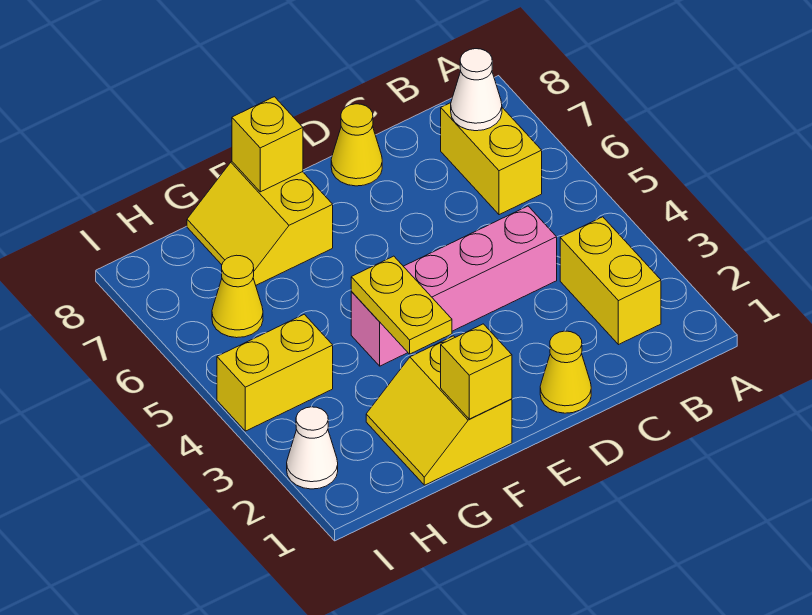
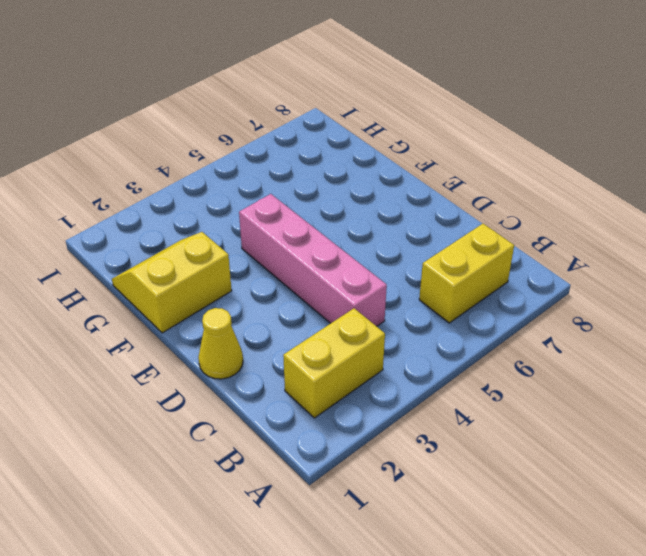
none -> yellow cone D8 level 1
none -> yellow slope F7:G8 level 1 top F
none -> yellow brick H4:I4 level 1

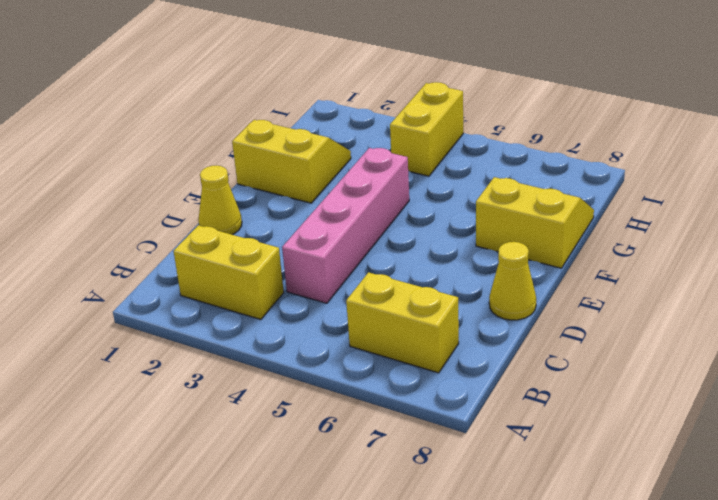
none -> yellow cone H6 level 1
none -> white cone I2 level 1
none -> white cone B7 level 2

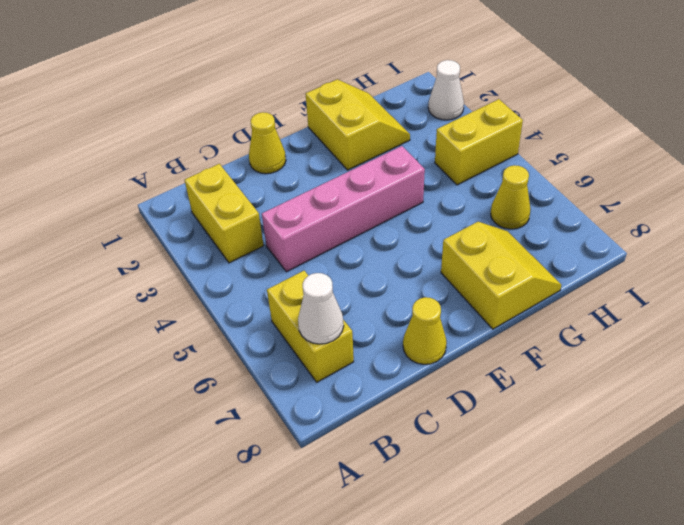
none -> yellow brick F1 level 2
none -> yellow plate F3:F4 level 2
none -> yellow brick F8 level 2

